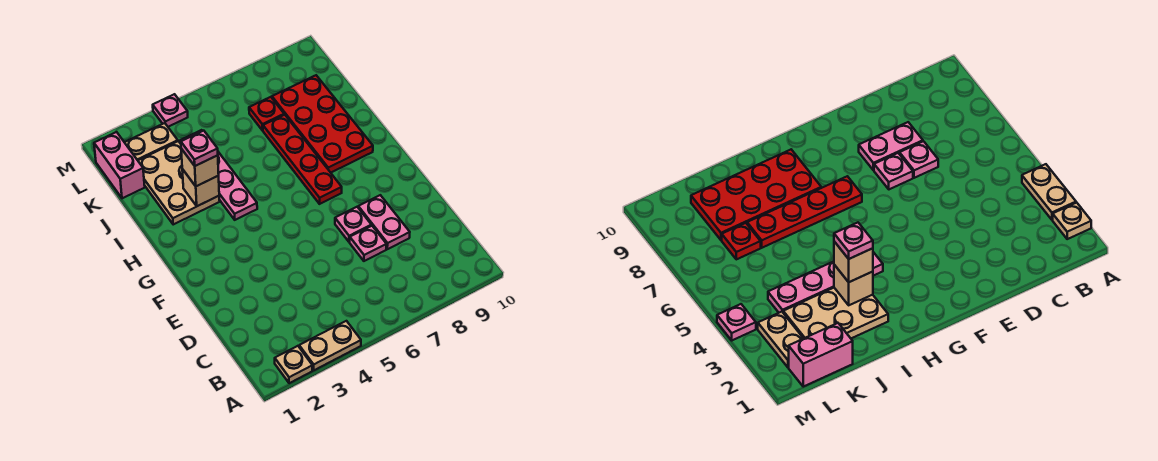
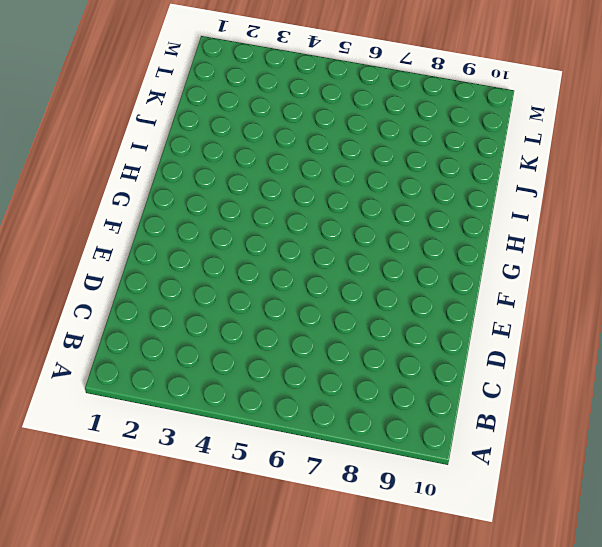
none -> tan plate A2 level 1
none -> tan plate A3:A4 level 1
none -> pink plate D7 level 1

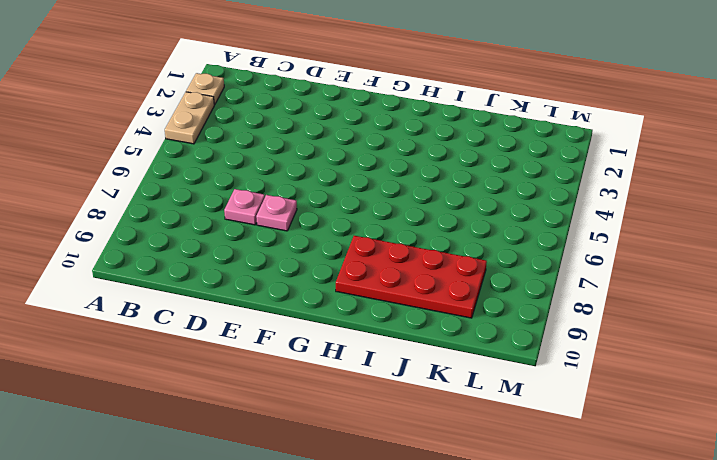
none -> pink plate D8:E8 level 1
none -> red plate G7:J7 level 1
none -> pink plate H4:K4 level 1

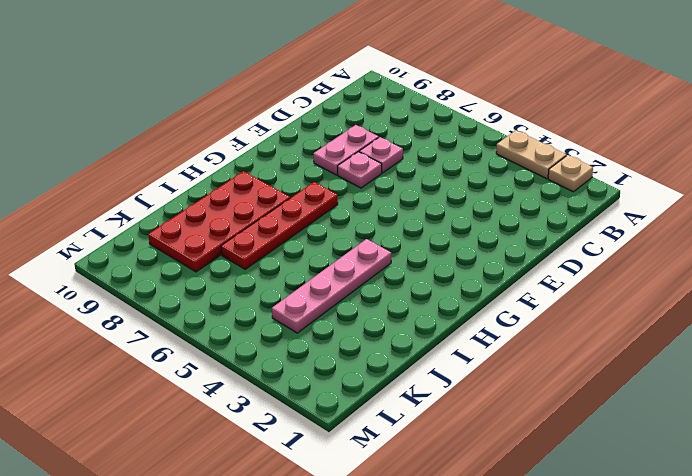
none -> tan plate I2:K3 level 1
none -> pink brick K1:L1 level 1
none -> red plate K7 level 1

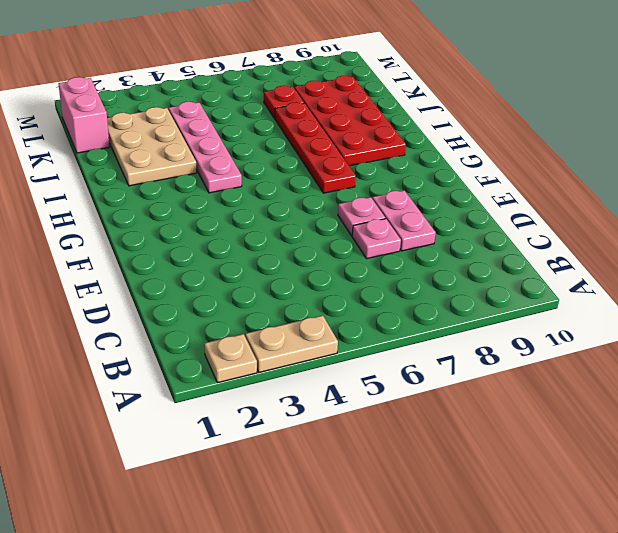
none -> tan plate L2:L3 level 1
none -> pink plate M4 level 1
none -> tan brick I3 level 2

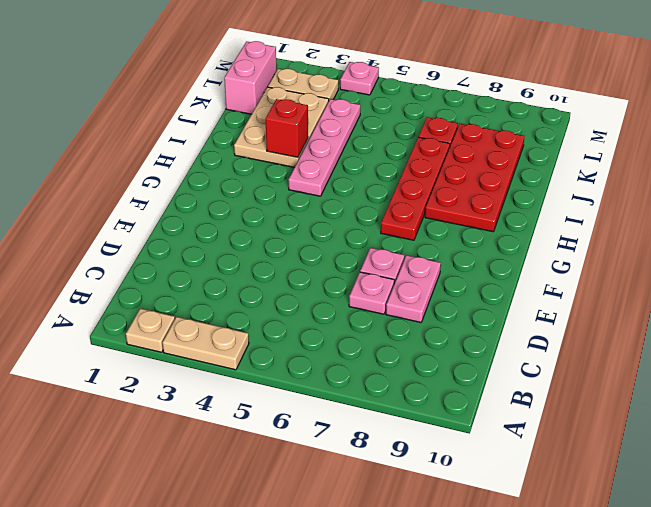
red brick I3 level 2 -> tan brick I3 level 2
none -> tan brick I3 level 3
none -> pink plate I3 level 4

